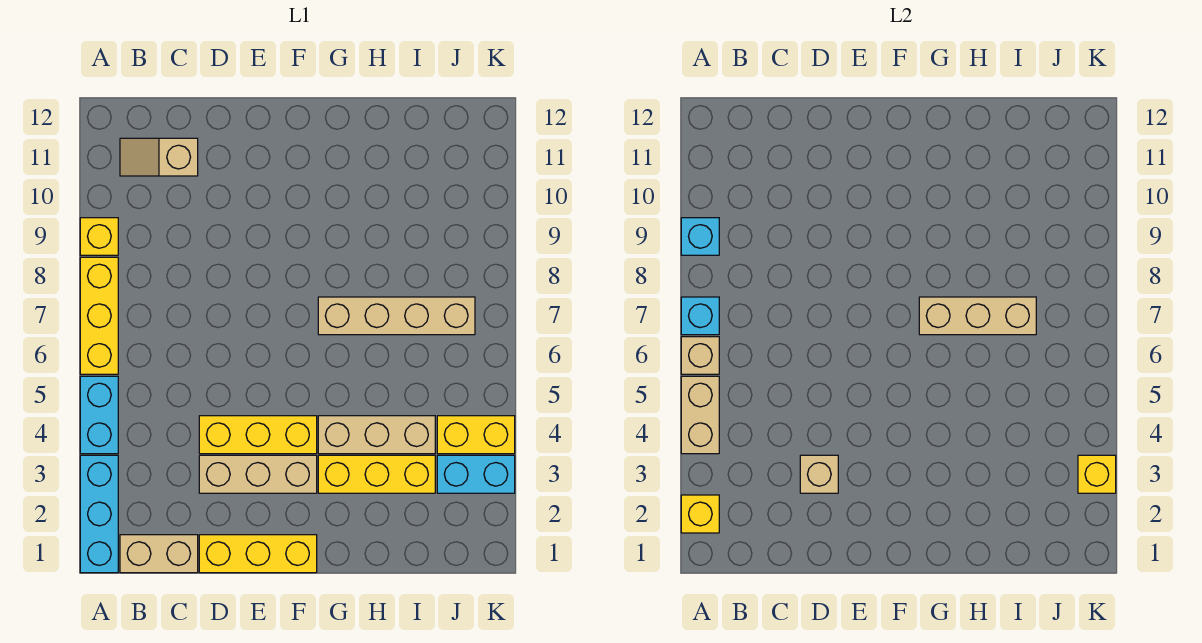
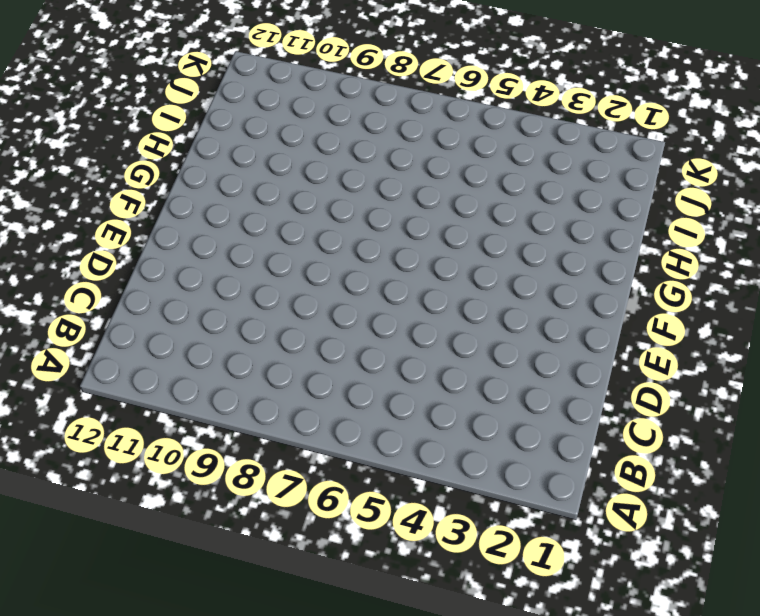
none -> cyan brick A1:A3 level 1
none -> cyan brick A4:A5 level 1
none -> yellow brick A6:A8 level 1

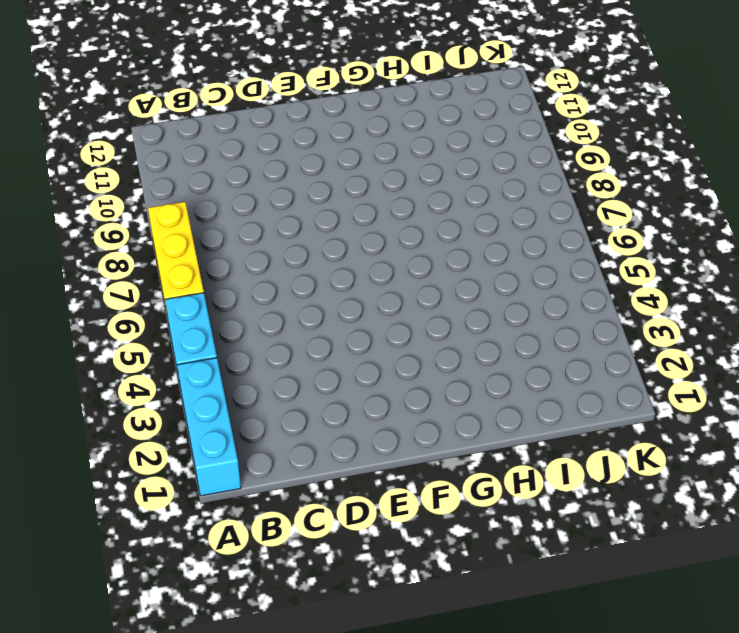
none -> yellow brick A9 level 1
none -> tan brick B1:C1 level 1
none -> tan slope B11:C11 level 1 top C

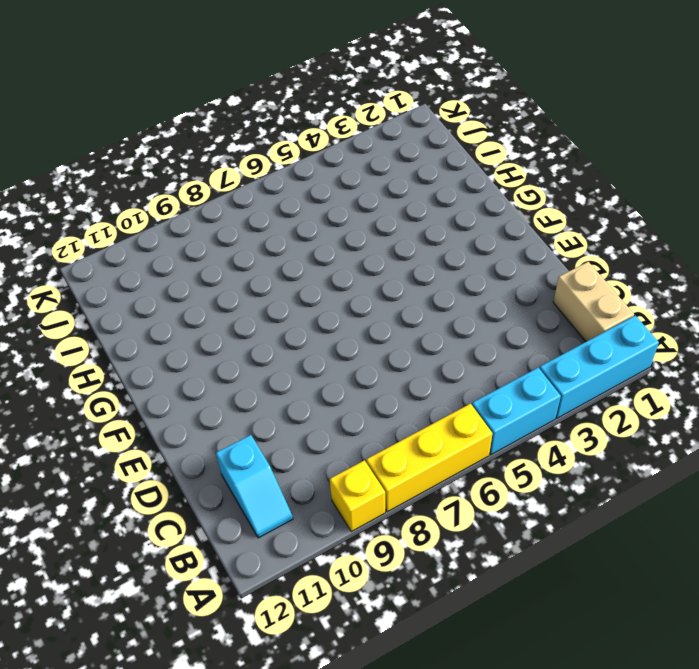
cyan slope B11:C11 level 1 top C -> tan slope B11:C11 level 1 top C
none -> yellow brick D1:F1 level 1
none -> tan brick D3:F3 level 1
none -> yellow brick D4:F4 level 1

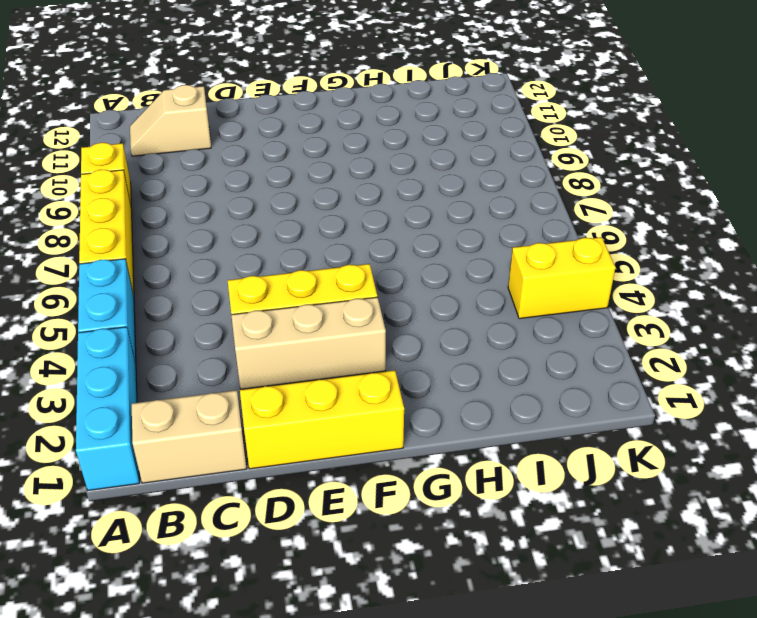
none -> yellow brick G3:I3 level 1
none -> tan brick G4:I4 level 1
none -> tan brick G7:J7 level 1

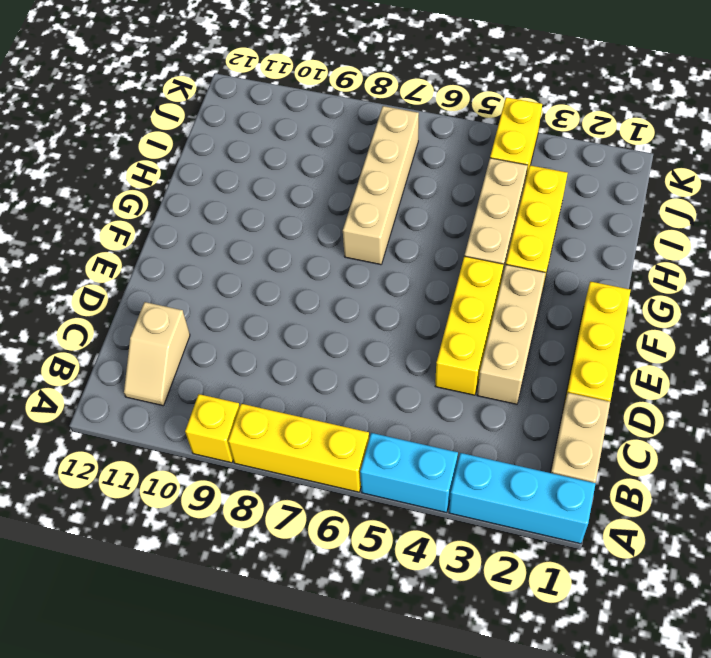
none -> cyan brick J3:K3 level 1
none -> yellow brick A2 level 2
none -> tan brick A4:A5 level 2

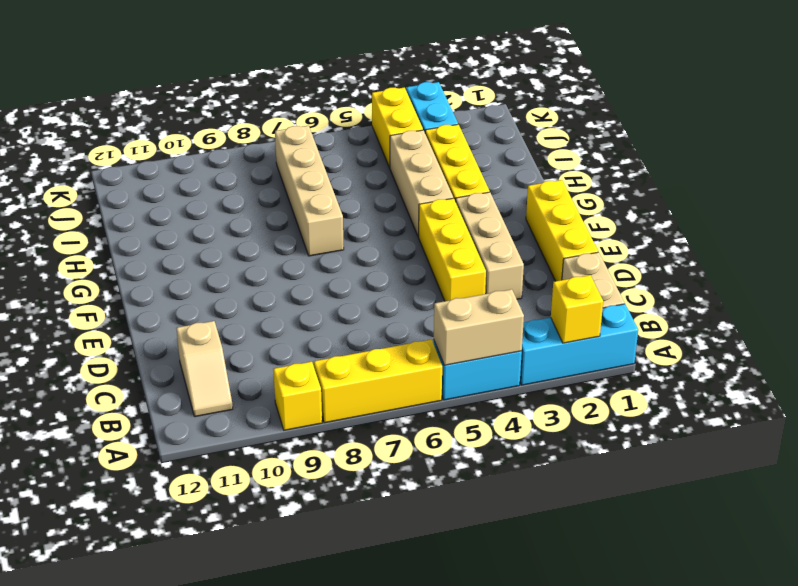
none -> tan brick A6 level 2
none -> cyan brick A7 level 2
none -> cyan brick A9 level 2

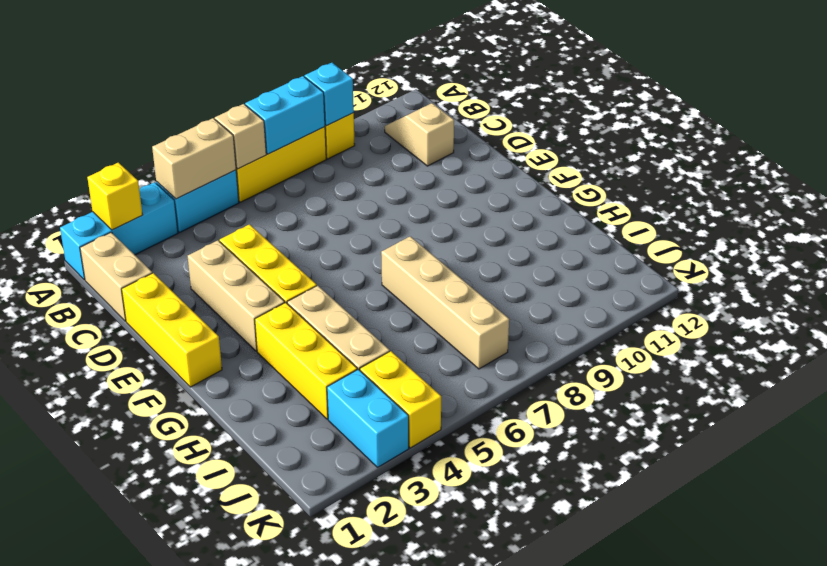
cyan brick A7:A8 level 2 -> cyan brick A7 level 2
none -> tan brick D3 level 2
none -> tan brick G7:I7 level 2
none -> yellow brick K3 level 2

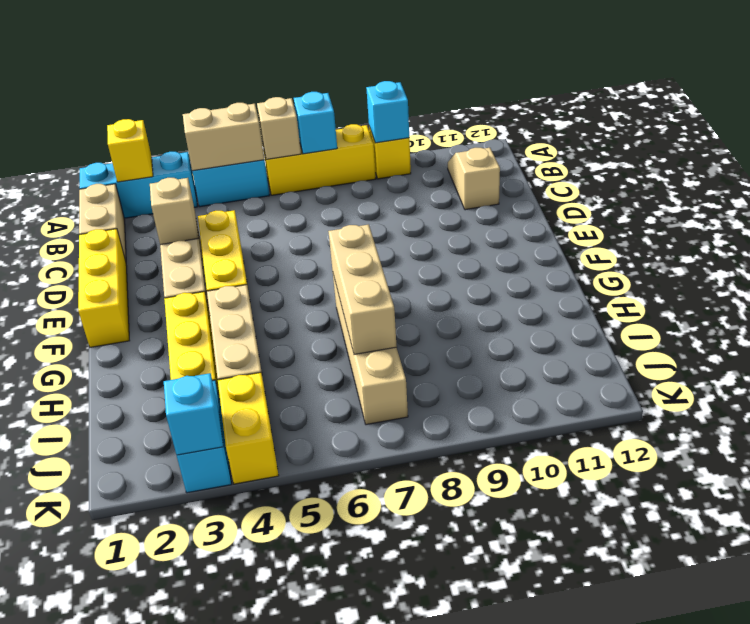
cyan brick K3 level 2 -> yellow brick K3 level 2

